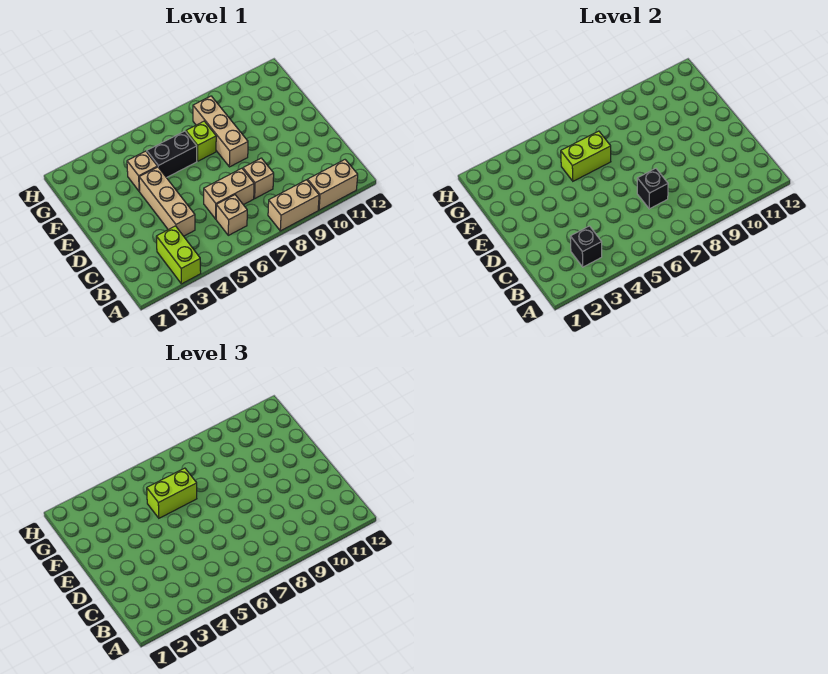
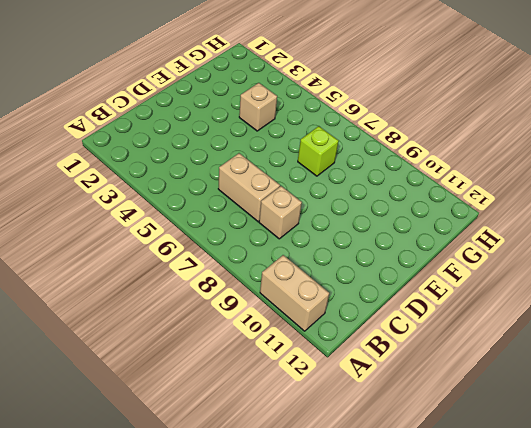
none -> lime brick A3:B3 level 1
none -> tan brick A8:A9 level 1
none -> tan brick B6 level 1

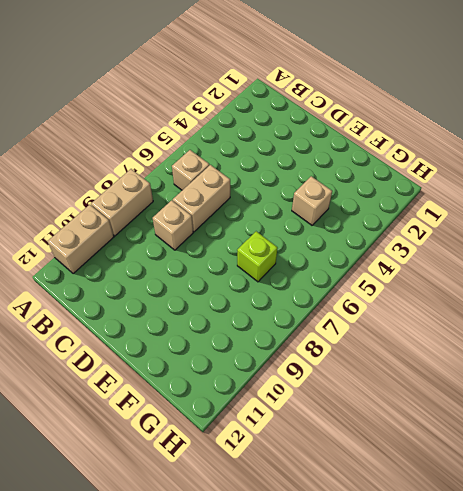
none -> lime brick A3:B3 level 1
none -> tan brick C4:E4 level 1
none -> tan brick E8:G8 level 1

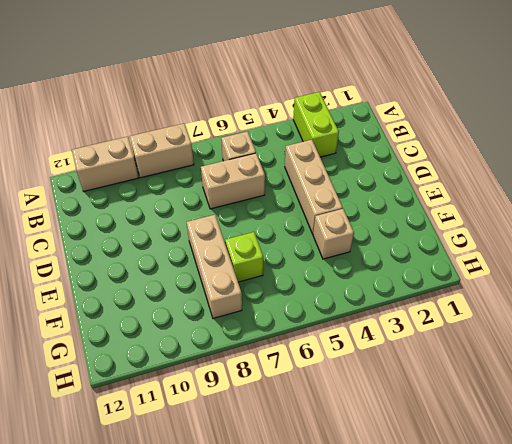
none -> tan brick C8 level 1
none -> black brick F5:F6 level 1
none -> black brick B3 level 2

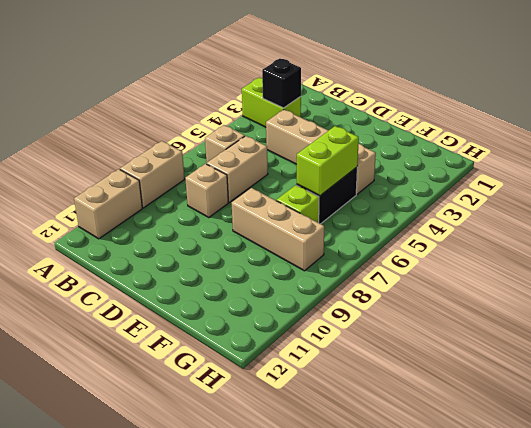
none -> black brick C7 level 2
none -> lime brick F5:F6 level 3

